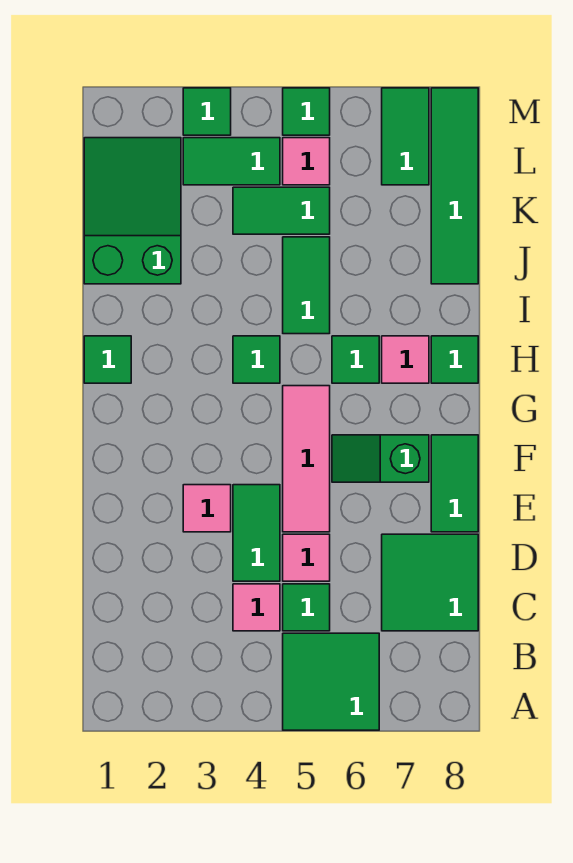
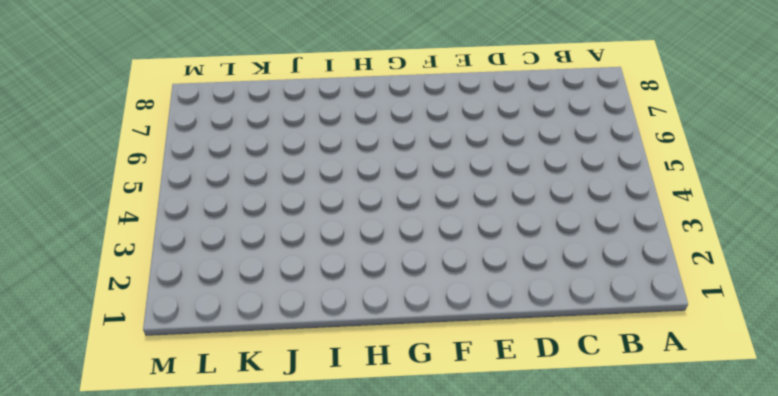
none -> green tile A5:B6 level 1
none -> pink tile C4 level 1
none -> green tile C5 level 1

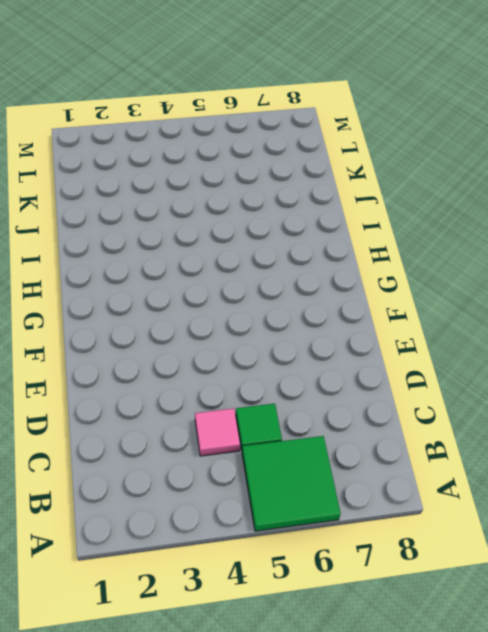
none -> green tile C7:D8 level 1
none -> green tile D4:E4 level 1
none -> pink tile D5 level 1

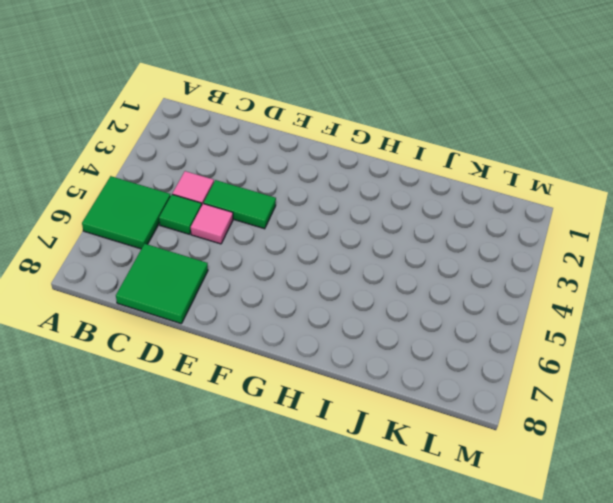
none -> pink tile E3 level 1
none -> pink tile E5:G5 level 1
none -> green tile E8:F8 level 1

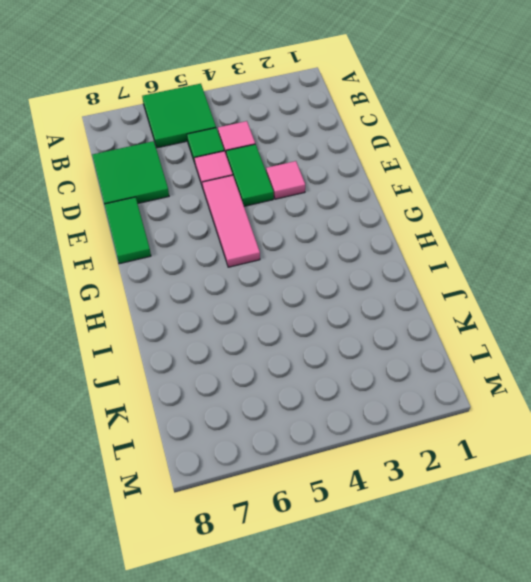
none -> green slope F6:F7 level 1 top 7
none -> green tile H1 level 1
none -> green tile H4 level 1

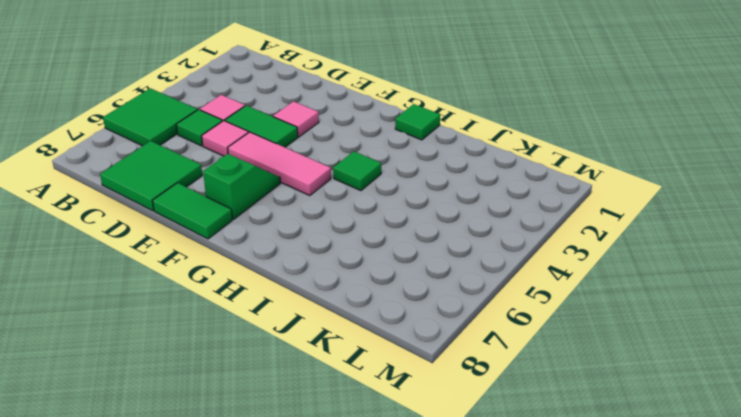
none -> green tile H6 level 1
none -> pink tile H7 level 1
none -> green tile H8 level 1

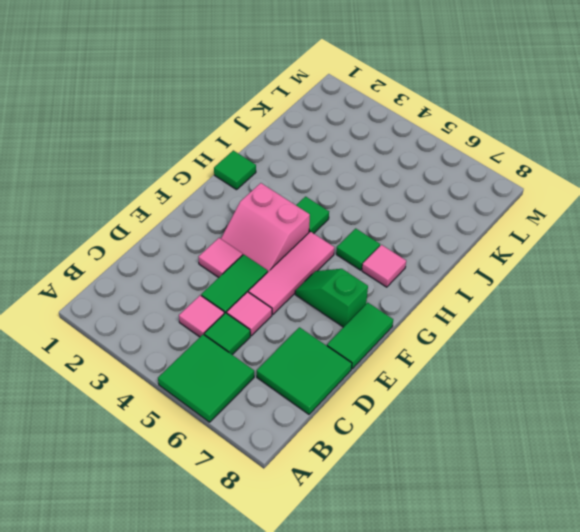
pink slope F3:G4 level 1 top G -> none
none -> green tile H8 level 1
none -> green tile I5:J5 level 1
none -> green slope J1:L2 level 1 top J

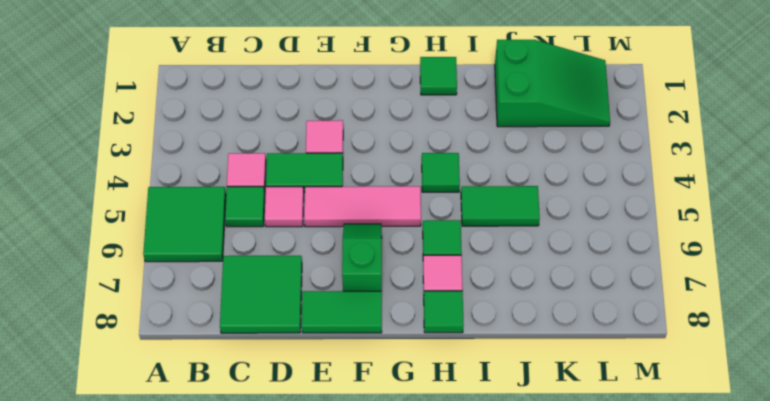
none -> green tile J8:M8 level 1
none -> green tile K4:K5 level 1
none -> green tile L3:L4 level 1

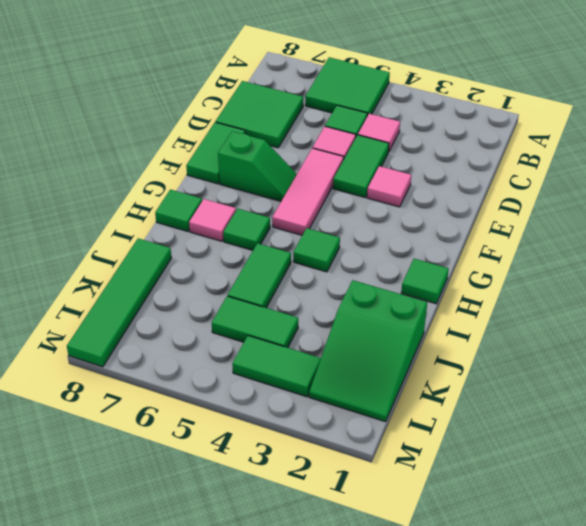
none -> pink tile L5 level 1
none -> green tile L7:M7 level 1
none -> green tile M3 level 1

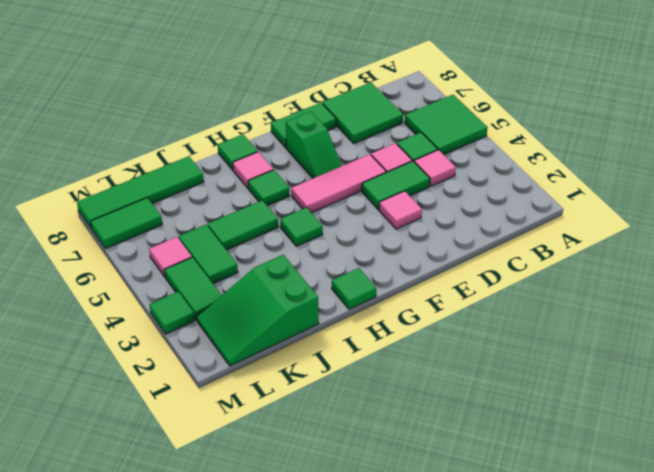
none -> green tile M5 level 1

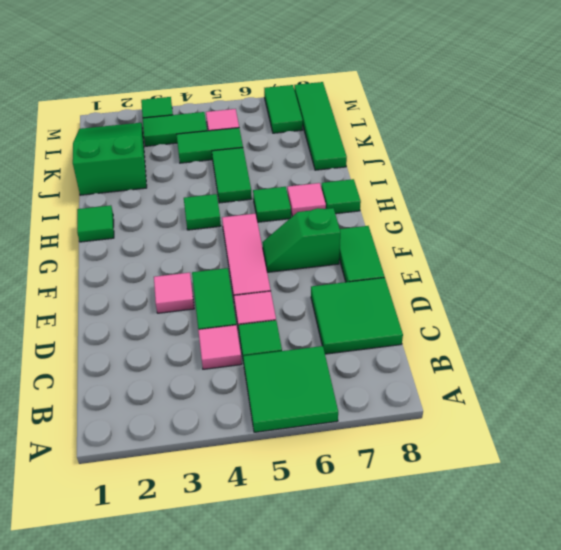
none -> green tile M5 level 1

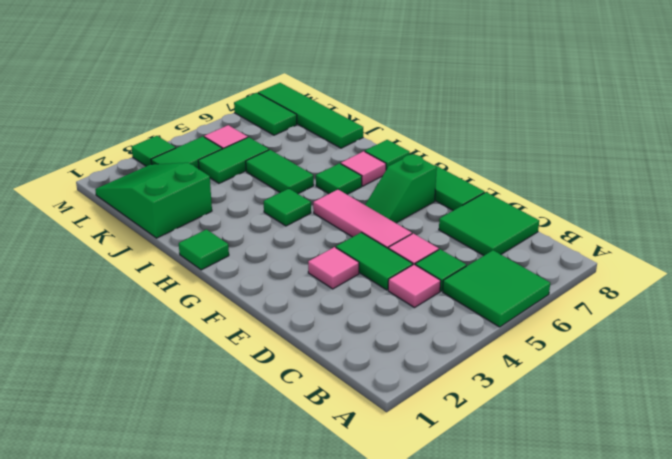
none -> green tile M5 level 1

